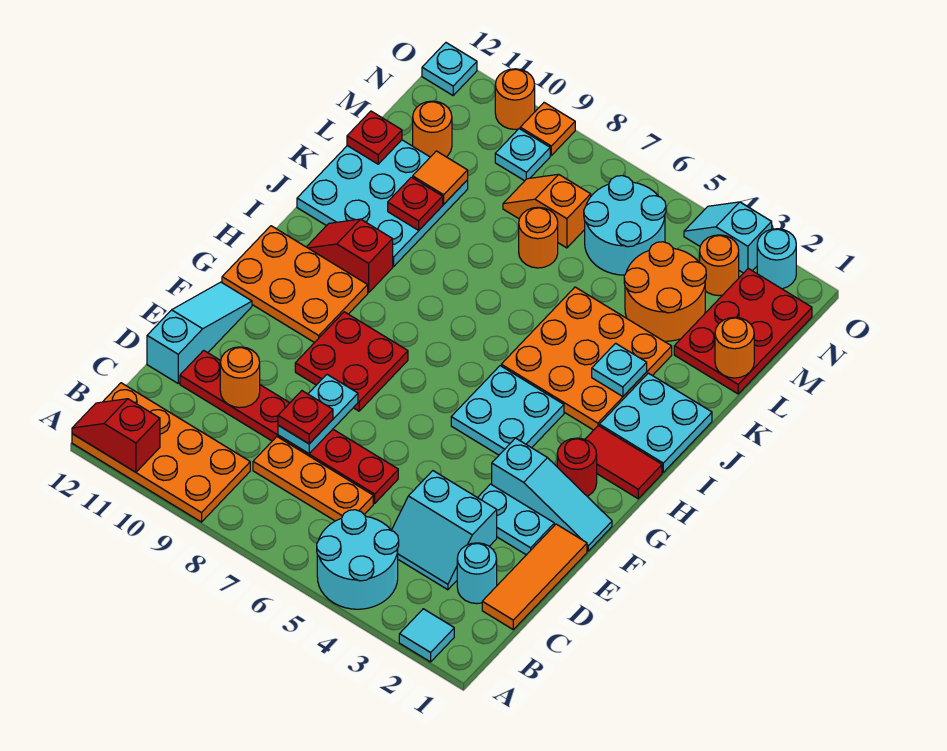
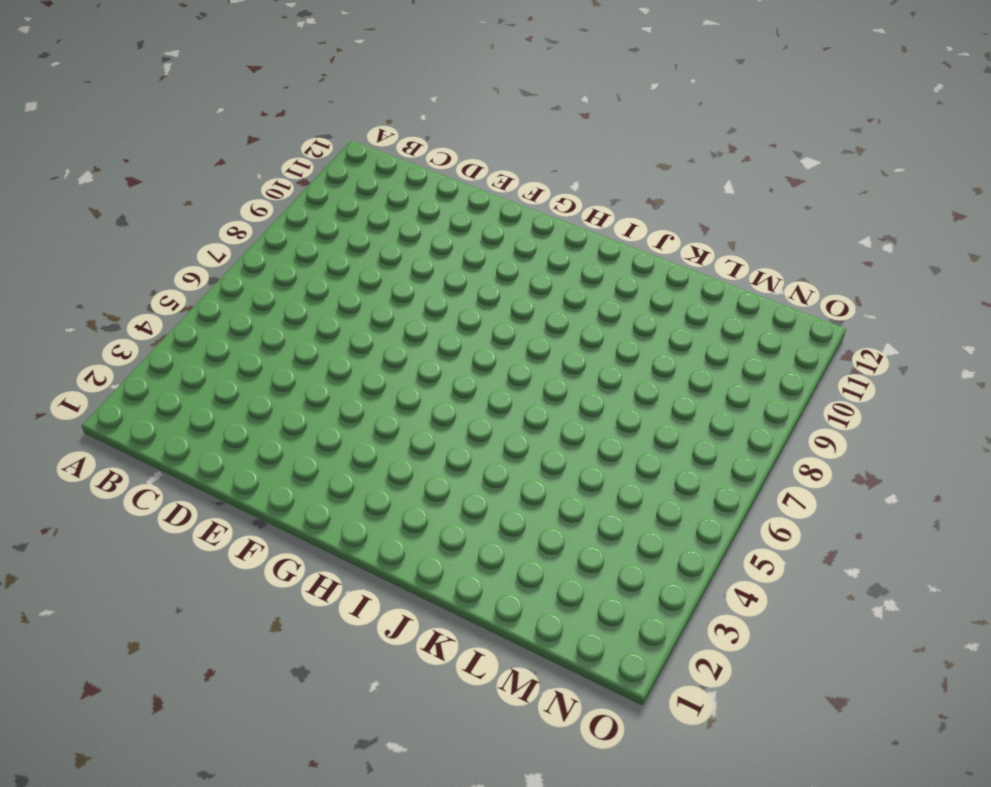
none -> cyan tile A2 level 1
none -> cyan round brick A4:B5 level 1
none -> orange plate A9:B12 level 1
none -> orange tile C1:E1 level 1

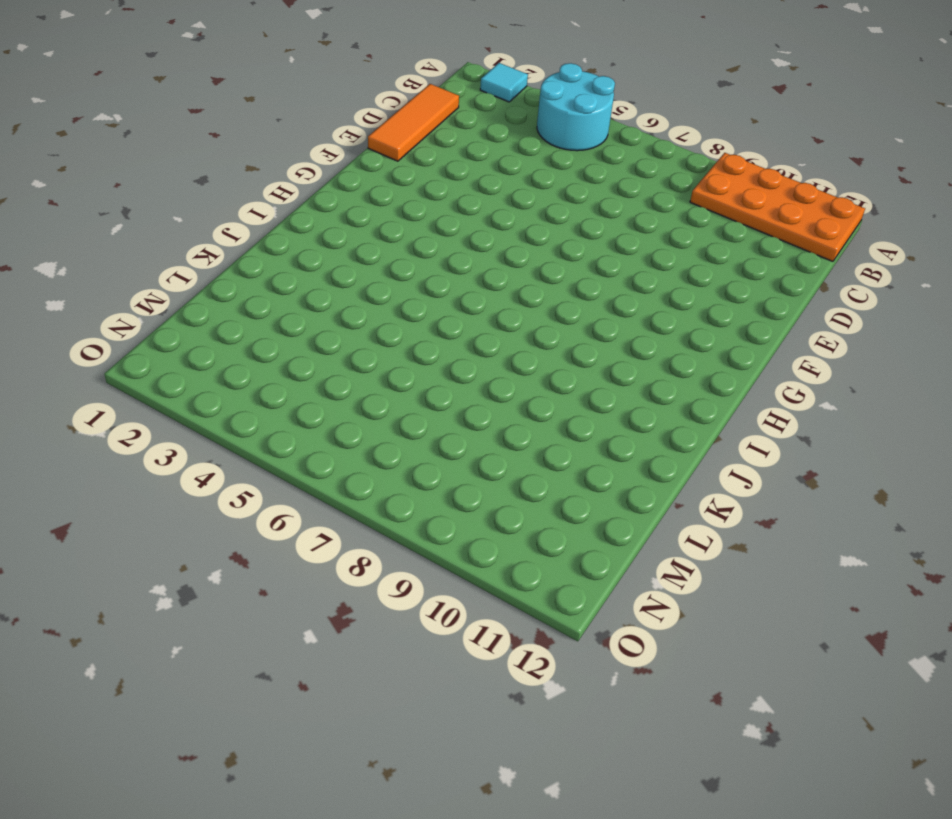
none -> cyan round brick C2 level 1
none -> cyan slope C3:D4 level 1 top D
none -> orange plate C6:C8 level 1
none -> red plate D6:D11 level 1

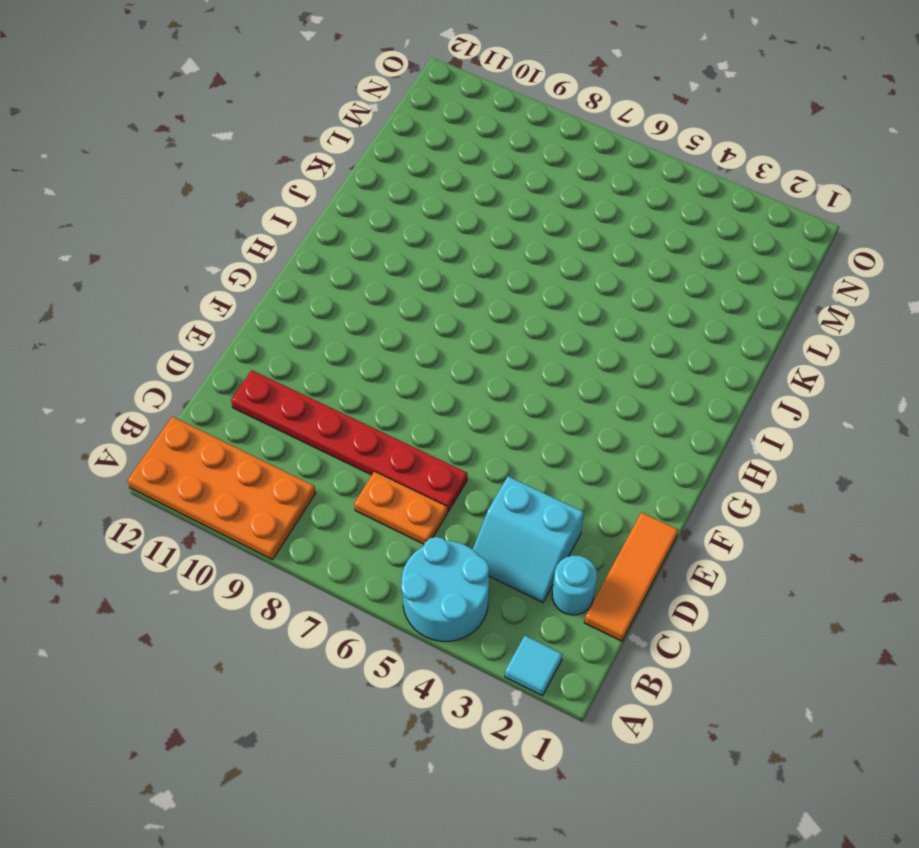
orange plate C6:C7 level 1 -> orange plate C6:C8 level 1
none -> cyan slope D12:F12 level 1 top D
none -> cyan plate E2:E3 level 1
none -> cyan slope F1:F3 level 1 top 3
none -> red plate F8:G9 level 1

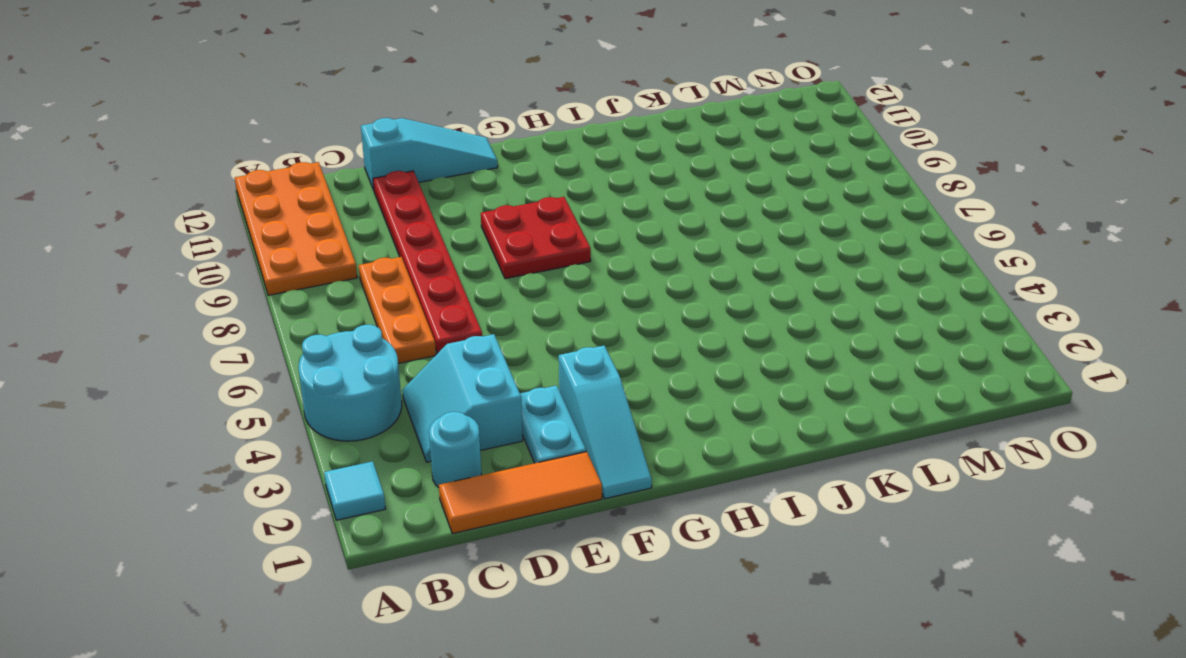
none -> red round brick G2 level 1
none -> cyan plate G4:H5 level 1
none -> orange plate G10:H12 level 1
none -> red tile H1:H2 level 1

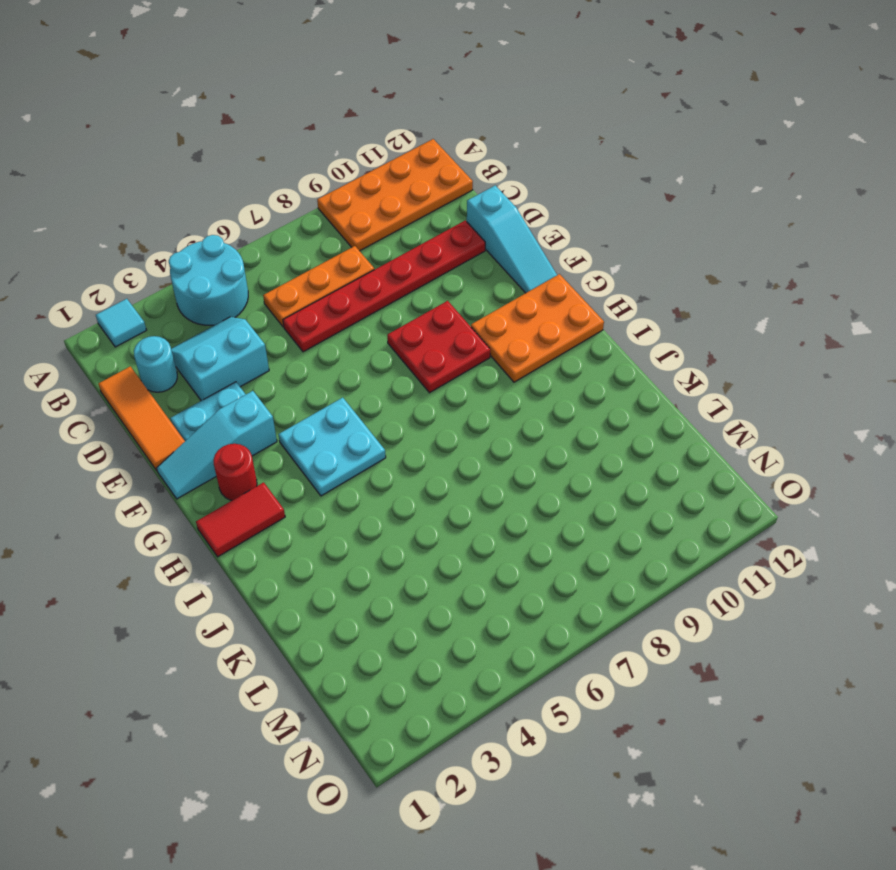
none -> cyan plate I1:J2 level 1
none -> orange plate I3:K5 level 1
none -> red slope I10:I11 level 1 top 10
none -> cyan plate J10:L12 level 1

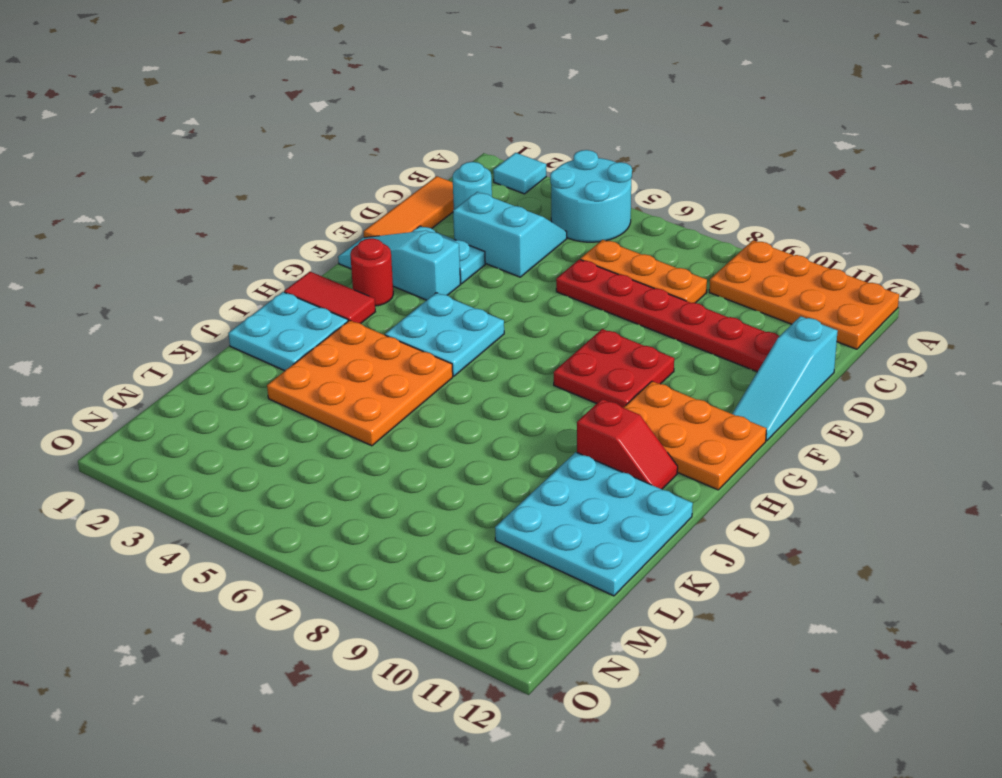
none -> red plate L1:N2 level 1
none -> orange round brick L3:M4 level 1
none -> orange round brick L7 level 1
none -> cyan round brick M5:N6 level 1

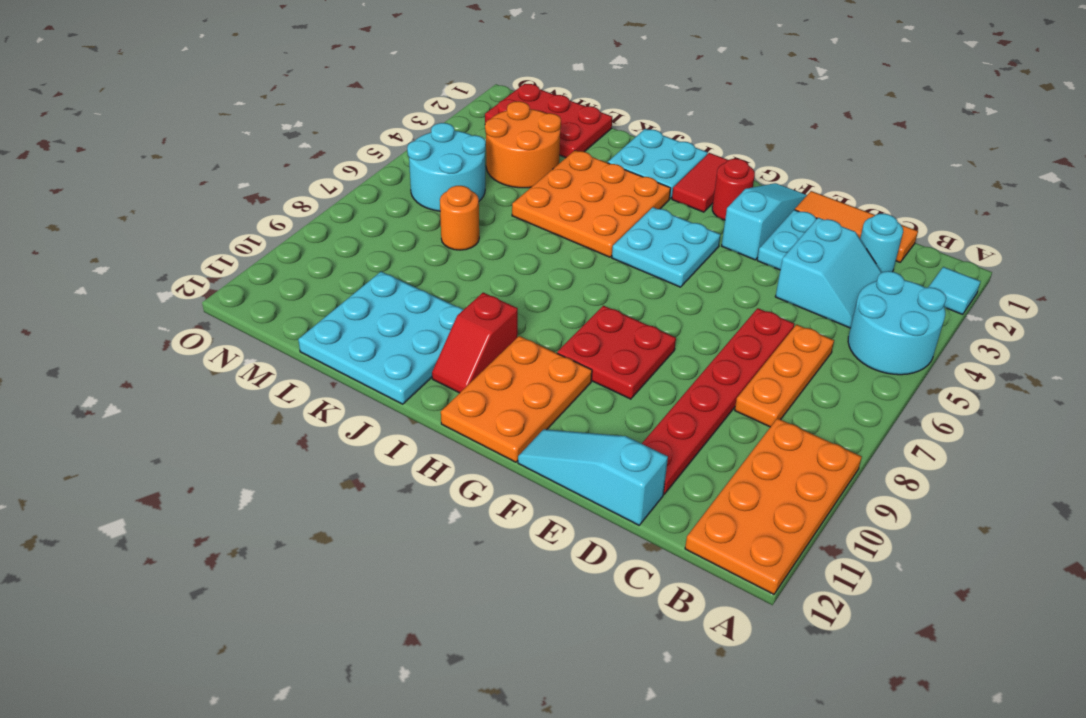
none -> orange slope M7:M8 level 1 top 7
none -> orange round brick M11 level 1
none -> orange round brick N3 level 1
none -> cyan plate N9 level 1

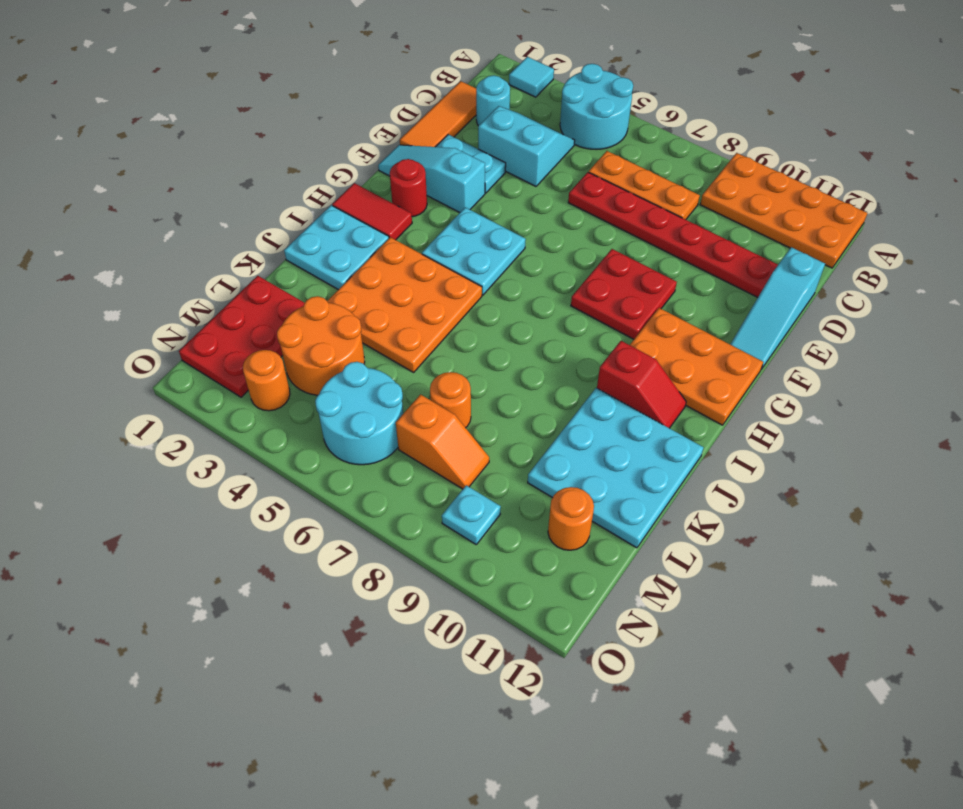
none -> cyan round brick O2 level 1
none -> cyan slope O3:O4 level 1 top 3
none -> orange plate O9 level 1
none -> orange round brick O10 level 1

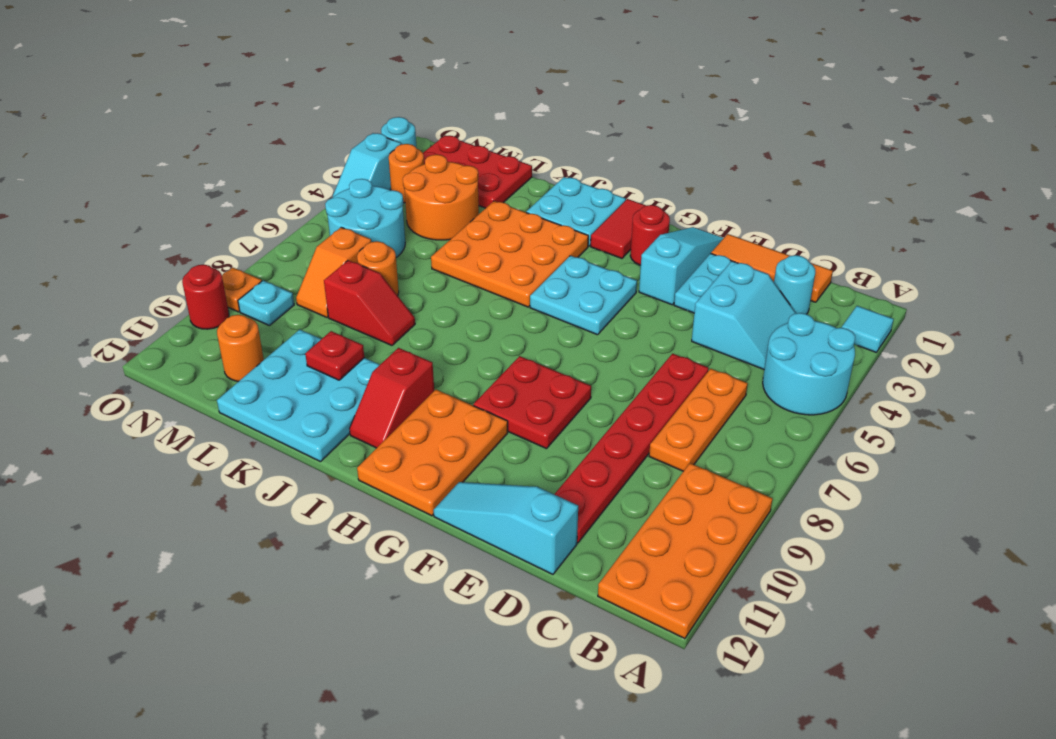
red slope K8:L8 level 1 top L -> red slope A11:A12 level 2 top 11
red round brick O10 level 1 -> orange round brick O10 level 1
none -> cyan plate O12 level 1
none -> cyan plate D8:E8 level 2
none -> orange round brick D10 level 2
none -> cyan plate J3 level 2

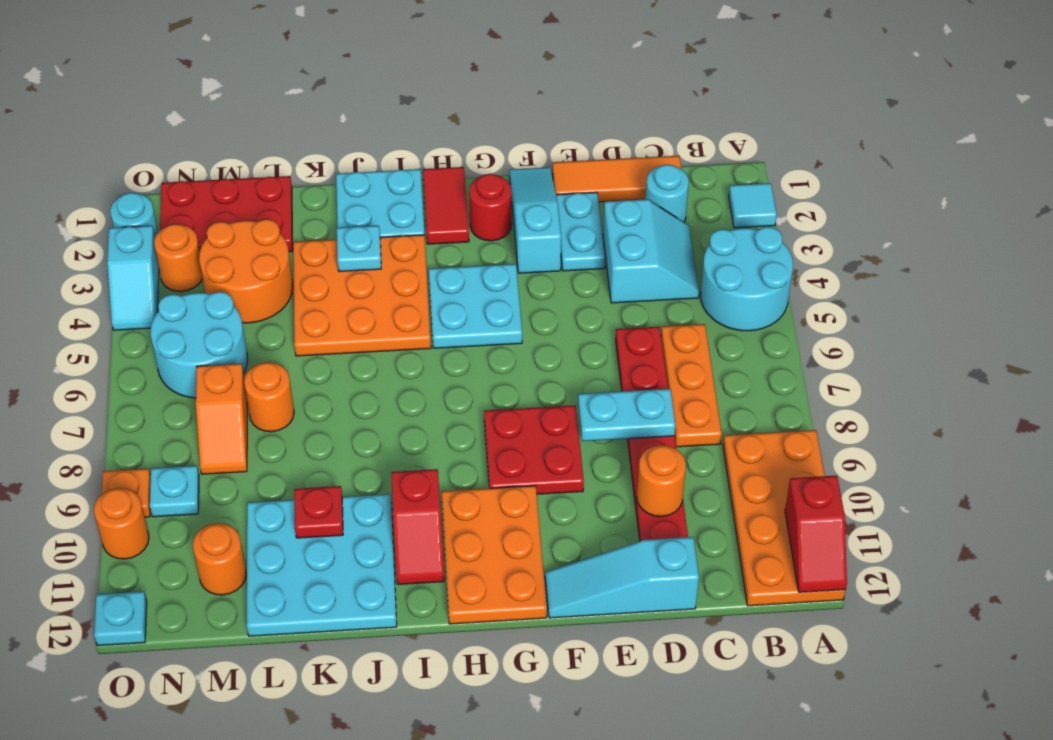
none -> orange round brick L1 level 2
none -> orange tile L10 level 2
none -> red plate L12 level 2
none -> red plate D8 level 3

